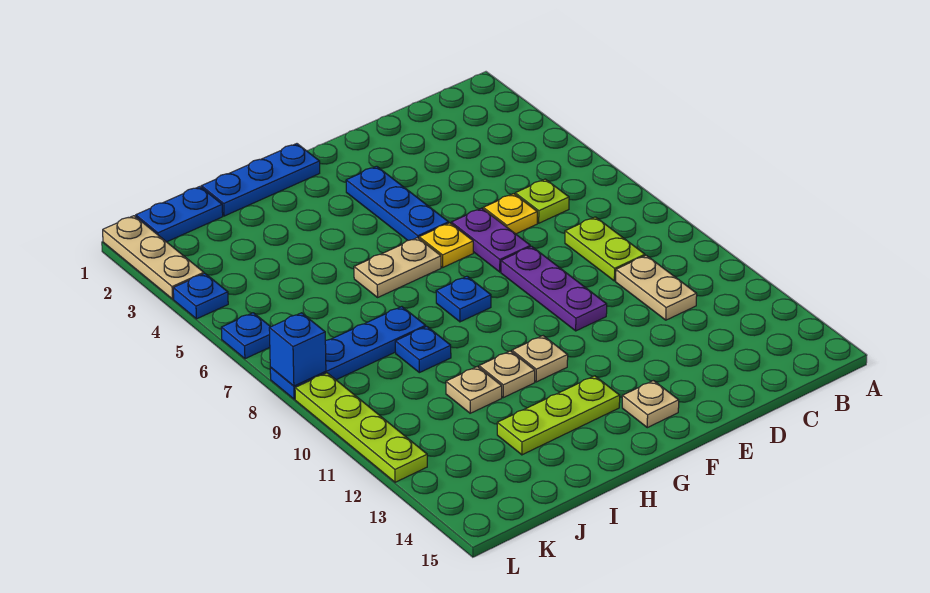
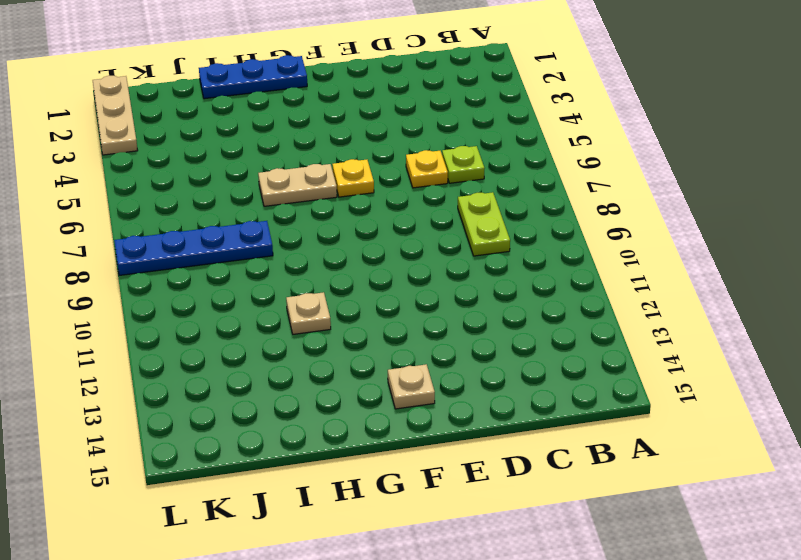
none -> tan plate C10:C11 level 1
none -> purple plate E6:E7 level 1
none -> purple plate E8:E10 level 1

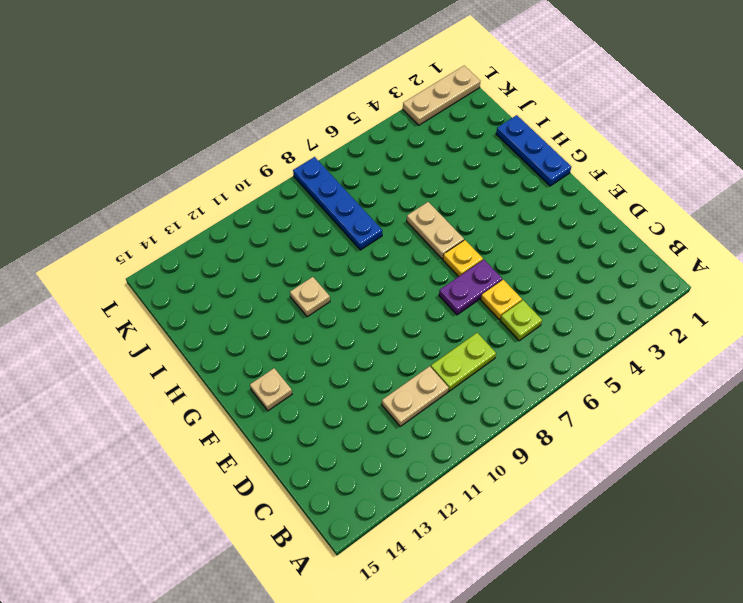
none -> purple plate E8:E10 level 1
none -> blue plate F3:F5 level 1
none -> blue plate G8 level 1

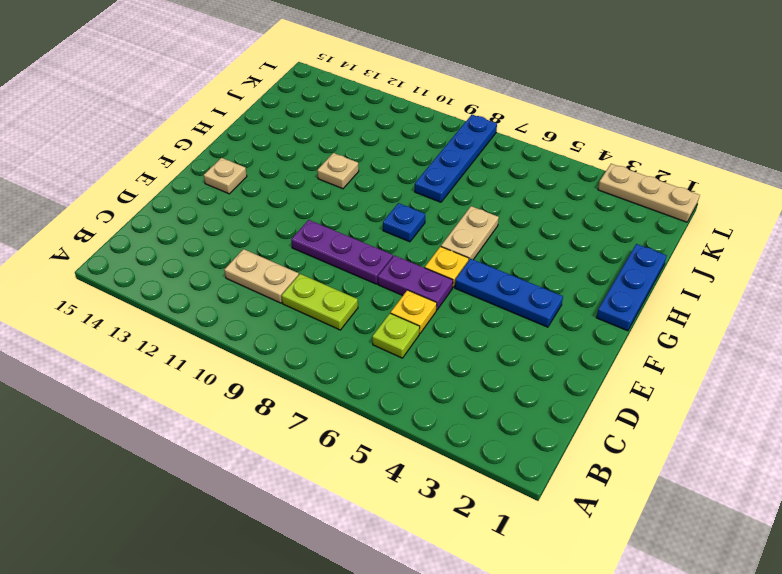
none -> tan plate G11 level 1
none -> lime plate G13:I13 level 1
none -> blue plate I9 level 1

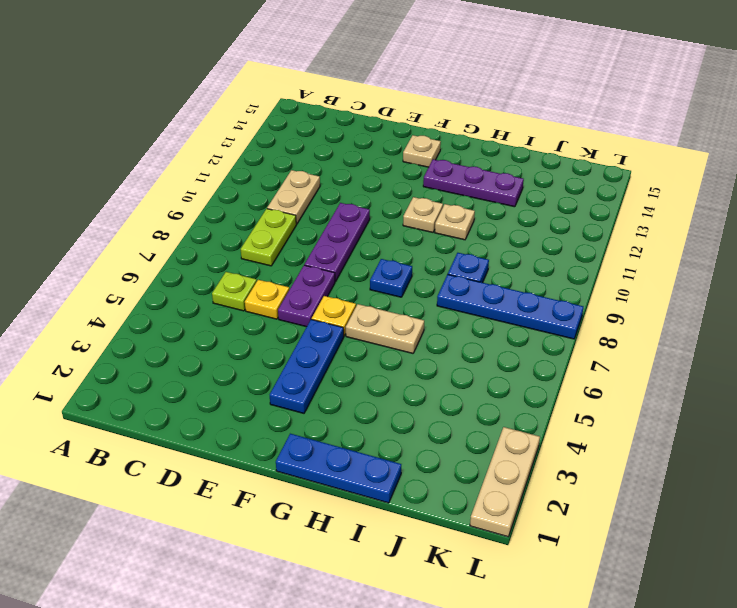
purple plate G13:I13 level 1 -> lime plate G13:I13 level 1
none -> tan plate I11 level 1
none -> blue plate J1:K1 level 1
none -> blue plate L4 level 1

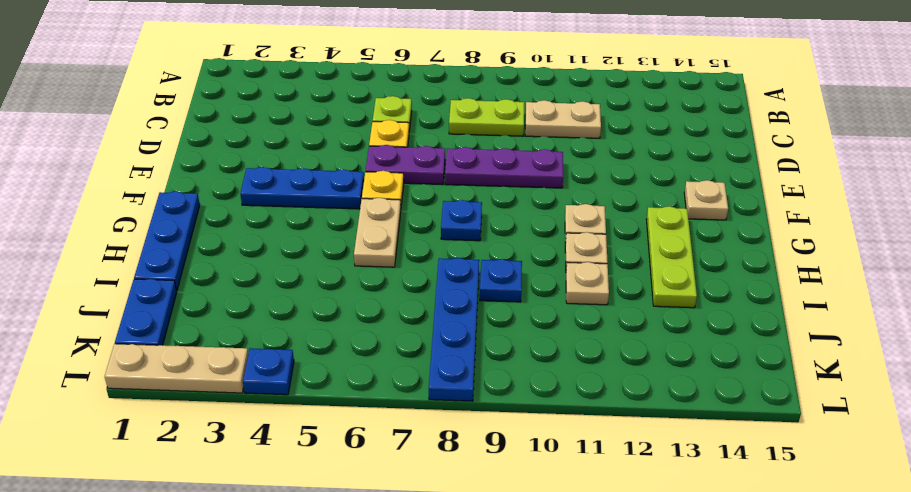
none -> blue plate L6 level 1
none -> lime plate L9:L12 level 1
none -> blue brick L8 level 2

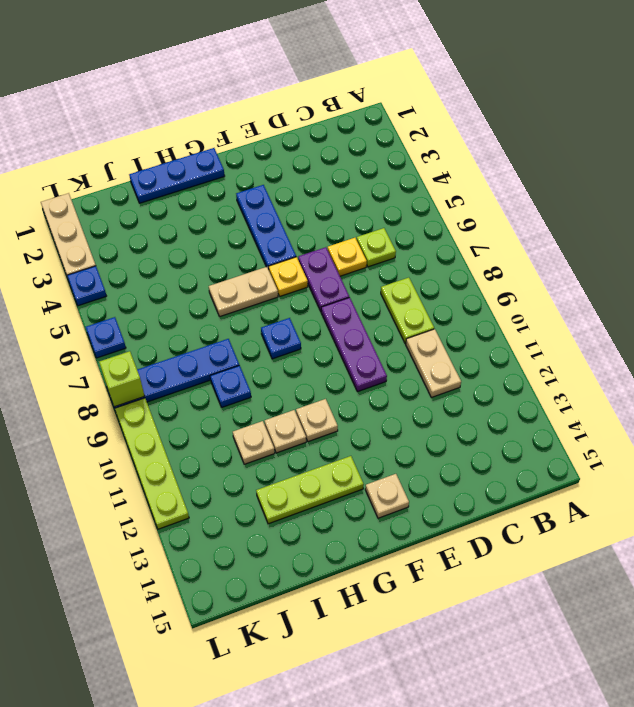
lime brick L8 level 2 -> blue brick L8 level 2
none -> blue plate J1:K1 level 1

